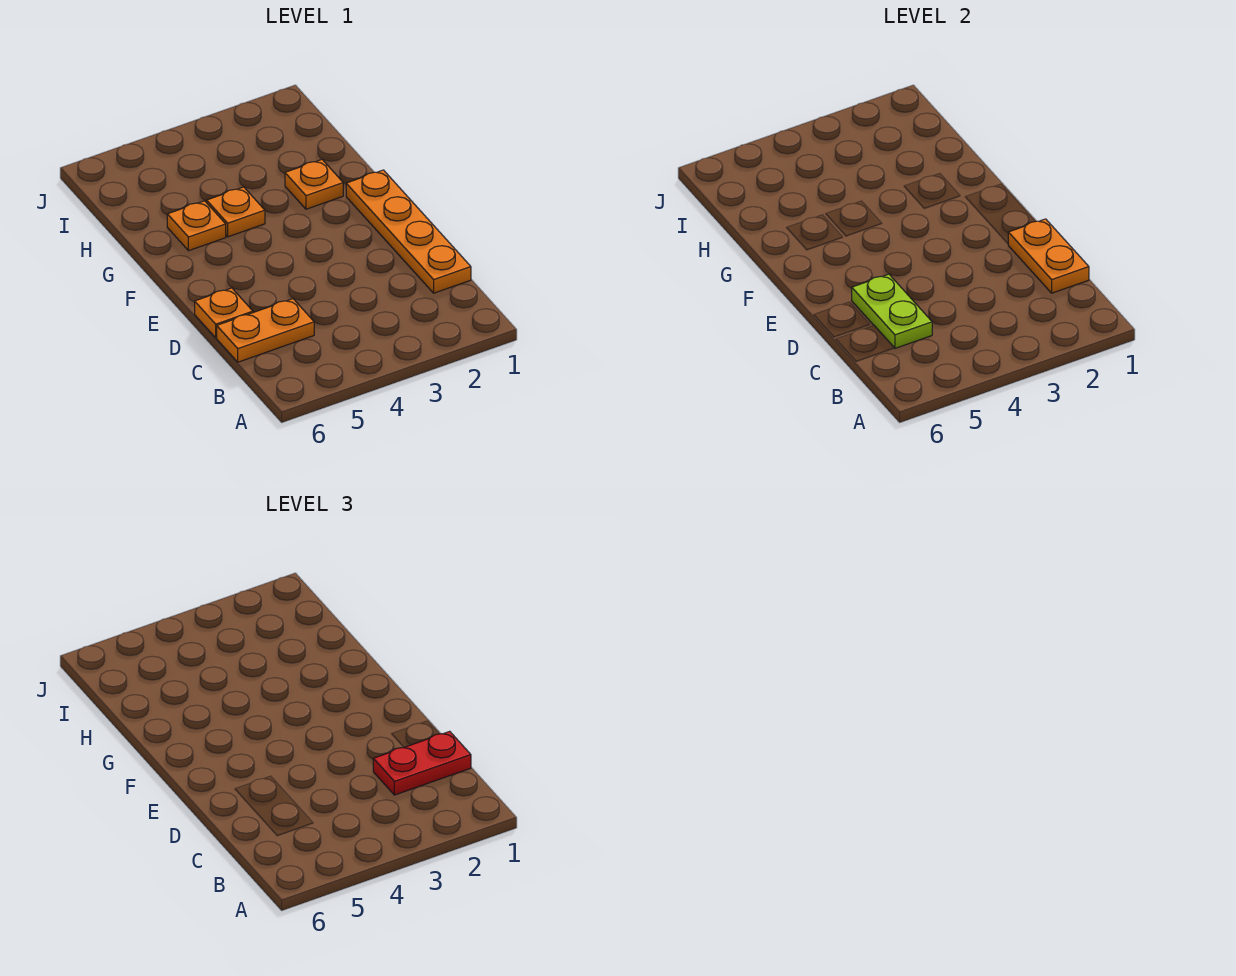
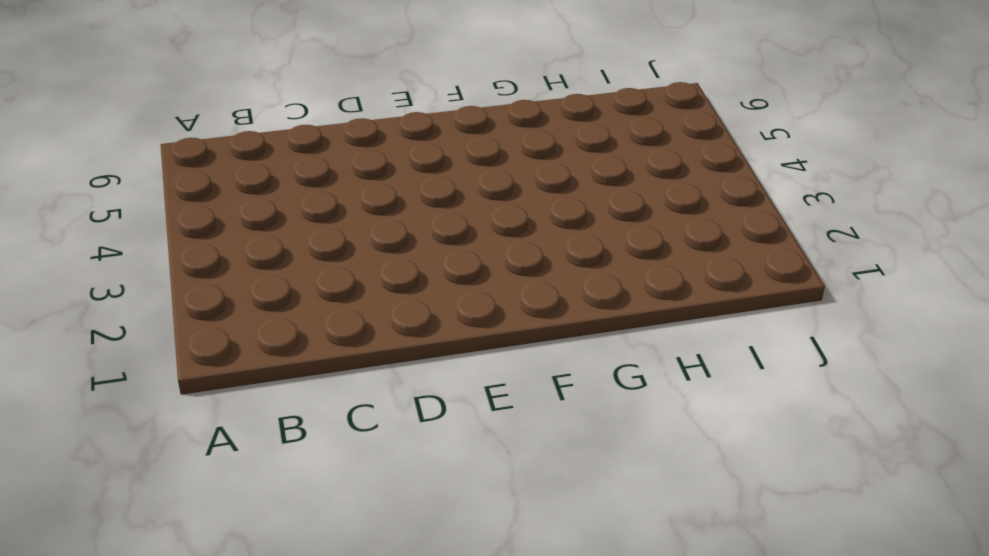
none -> orange plate C1:F1 level 1
none -> orange plate C5:C6 level 1

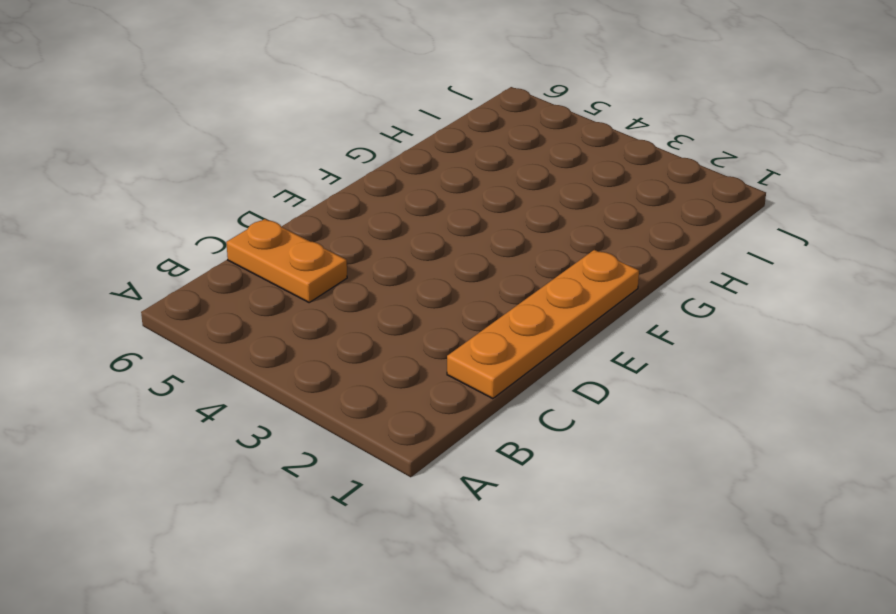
none -> orange plate D6 level 1
none -> orange plate G2 level 1

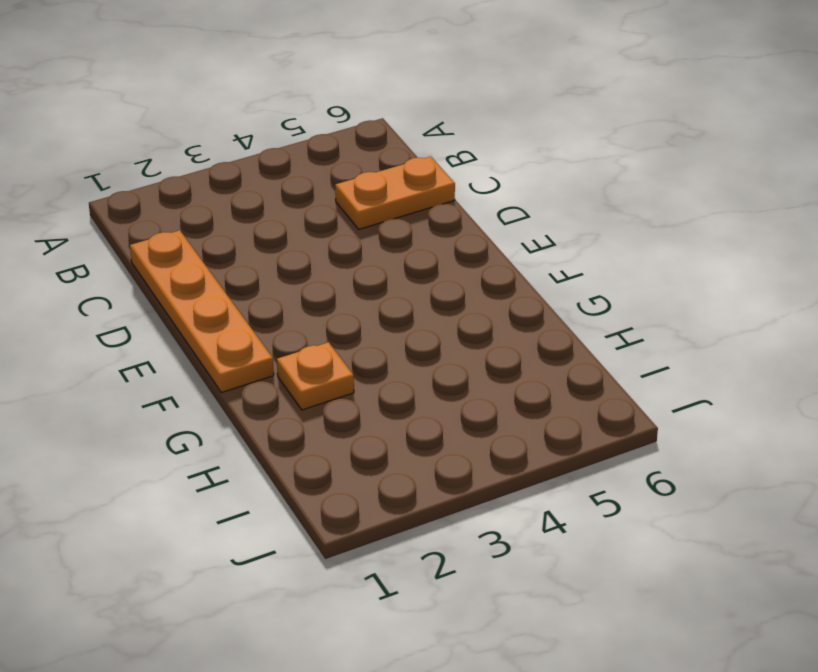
none -> orange plate D6 level 1
none -> orange plate G4 level 1

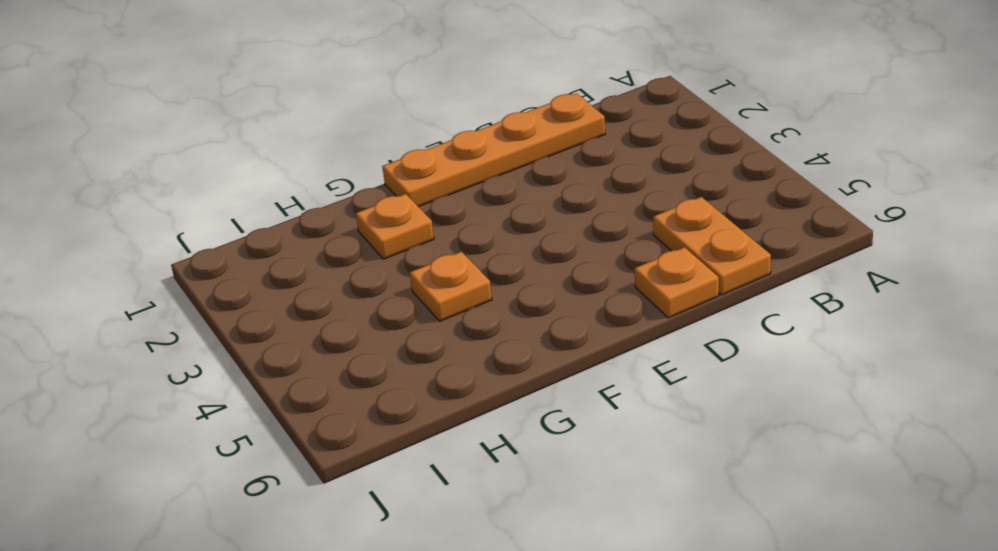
none -> orange plate G5 level 1
none -> orange plate C1:D1 level 2

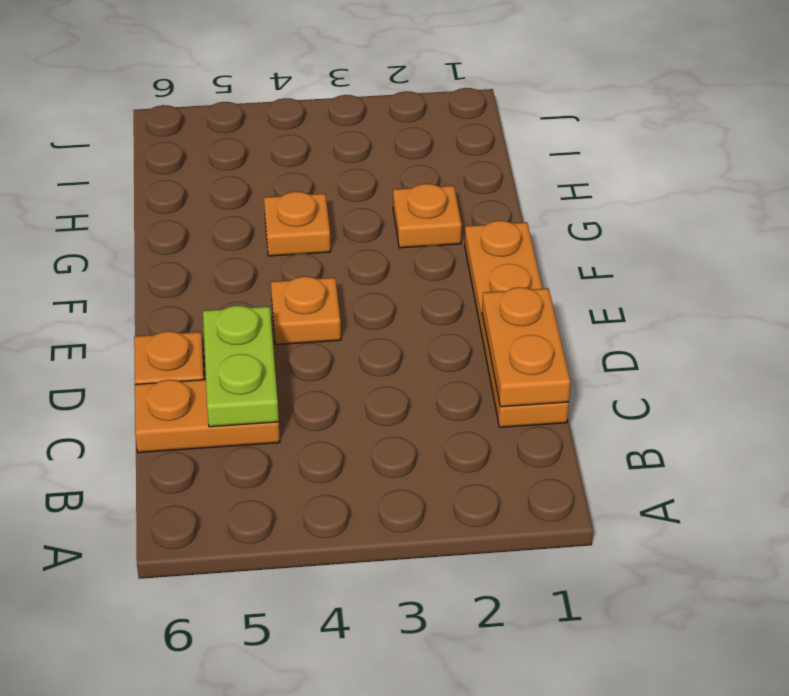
orange plate E4 level 1 -> orange plate G5 level 1
none -> red plate C1:C2 level 3

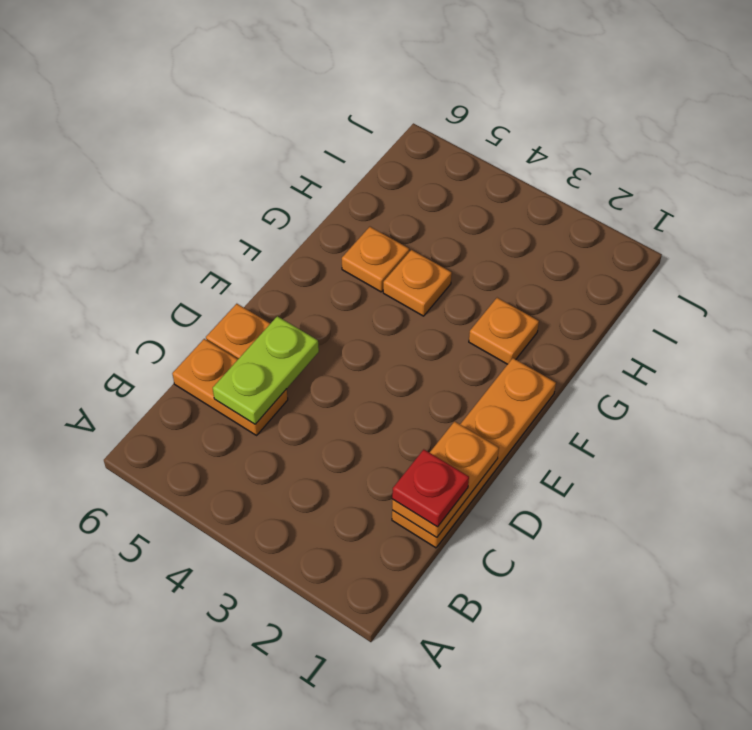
red plate C1 level 3 -> red plate C1:C2 level 3

